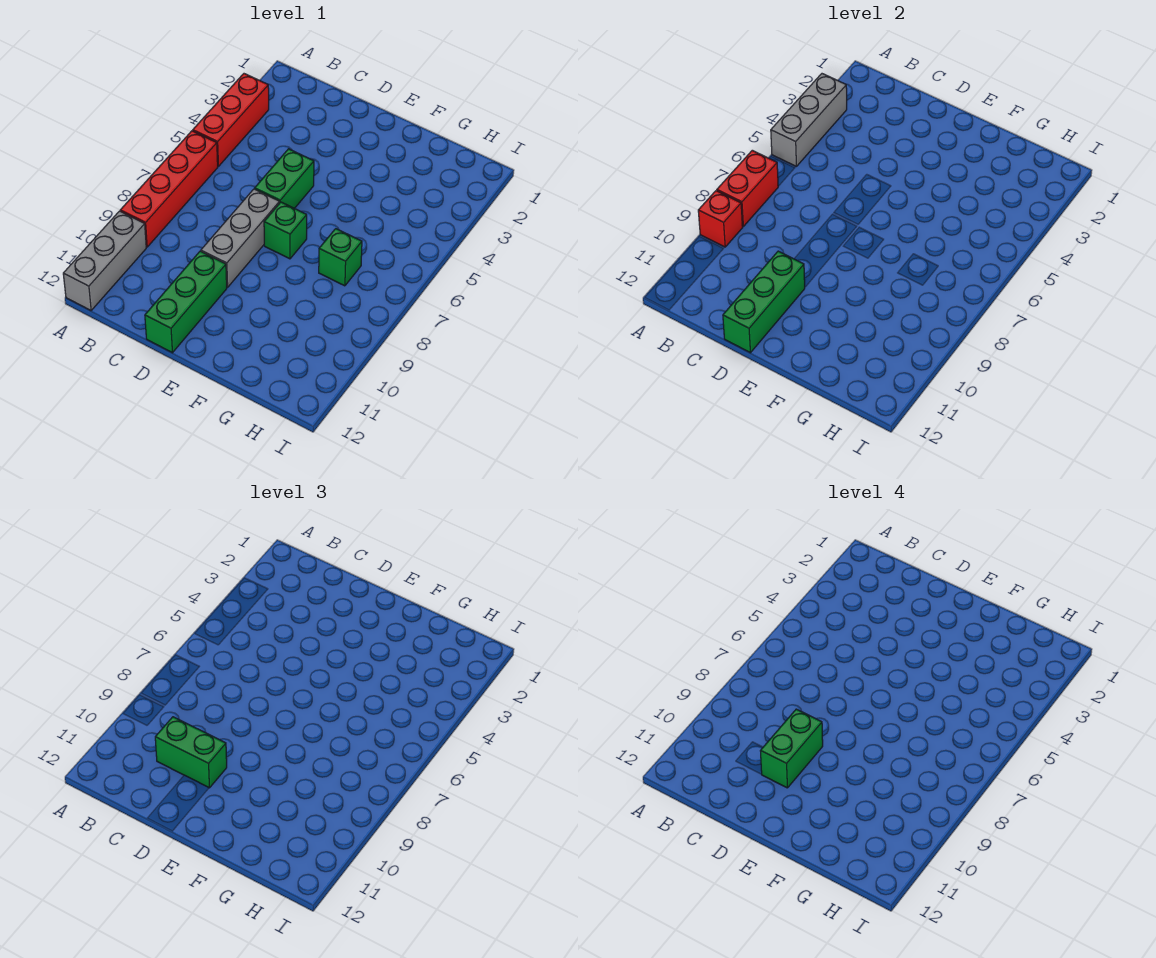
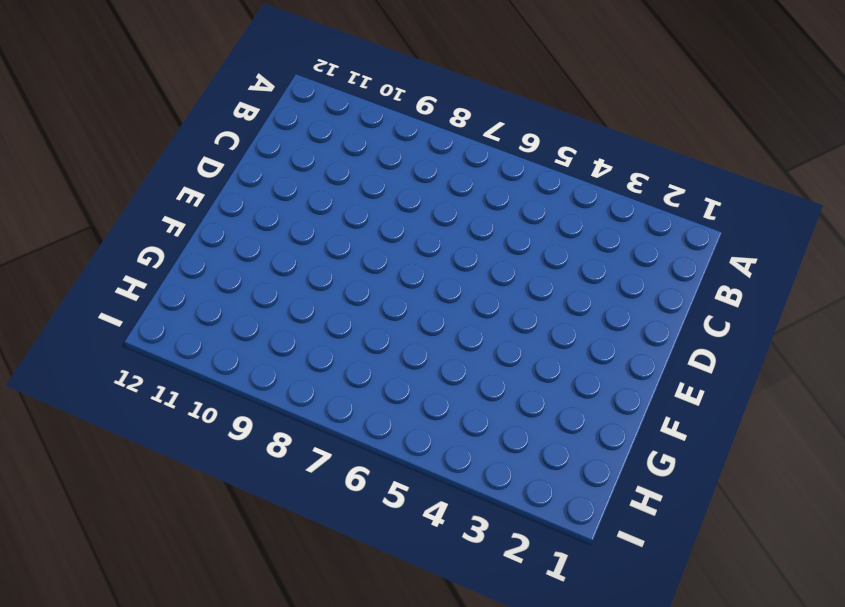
none -> red brick A3:A5 level 1
none -> red brick A6:A9 level 1
none -> grey brick A10:A12 level 1

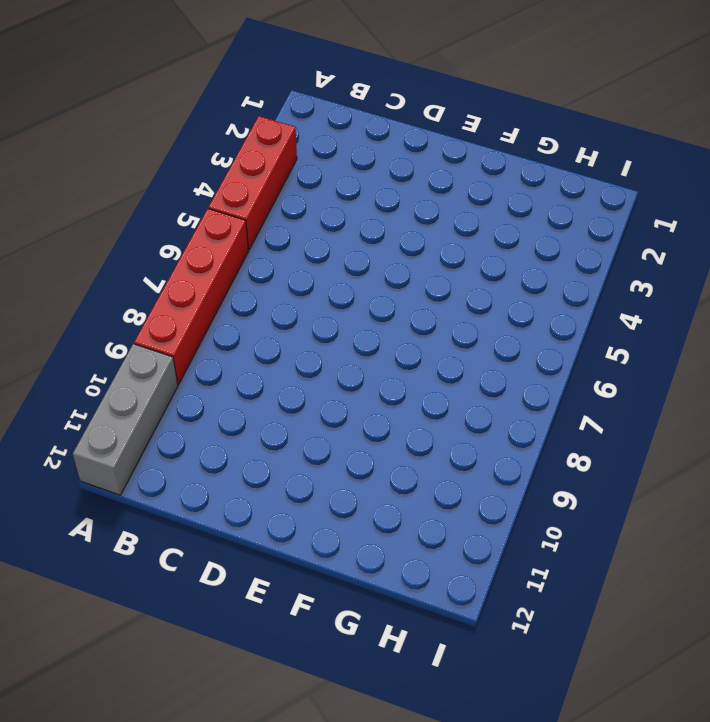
none -> green brick D5:D6 level 1
none -> grey brick D7:D9 level 1
none -> green brick D10:D12 level 1

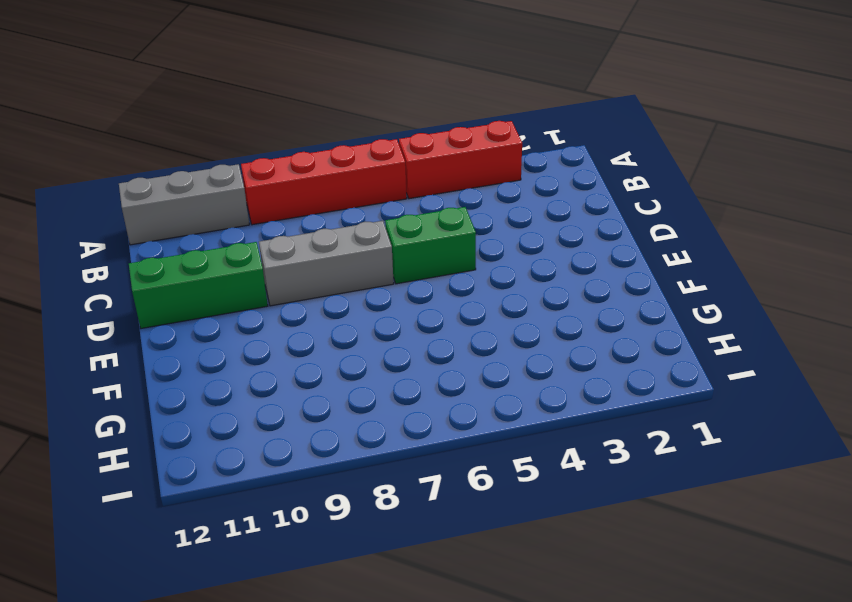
none -> green brick E7 level 1
none -> green brick G7 level 1
none -> grey brick A3:A5 level 2

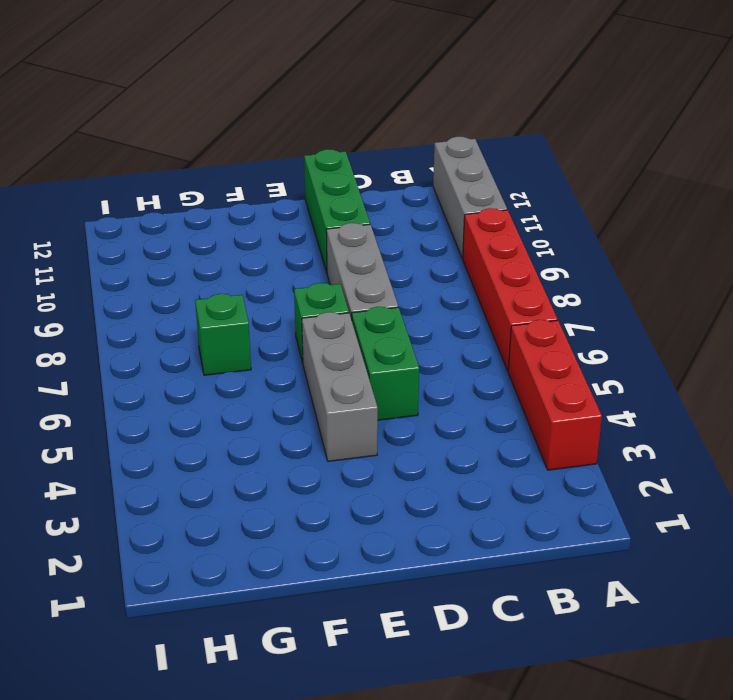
grey brick E4:E6 level 1 -> grey brick A3:A5 level 2
none -> red brick A7:A8 level 2
none -> red brick A9 level 2
none -> green brick D10:D12 level 2

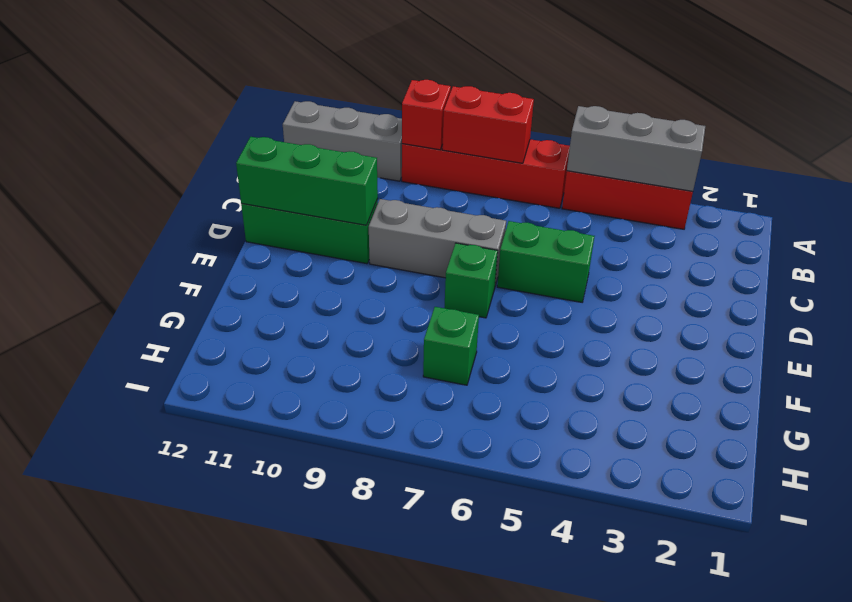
none -> green brick C10:D10 level 3
none -> green brick D9:D10 level 4

